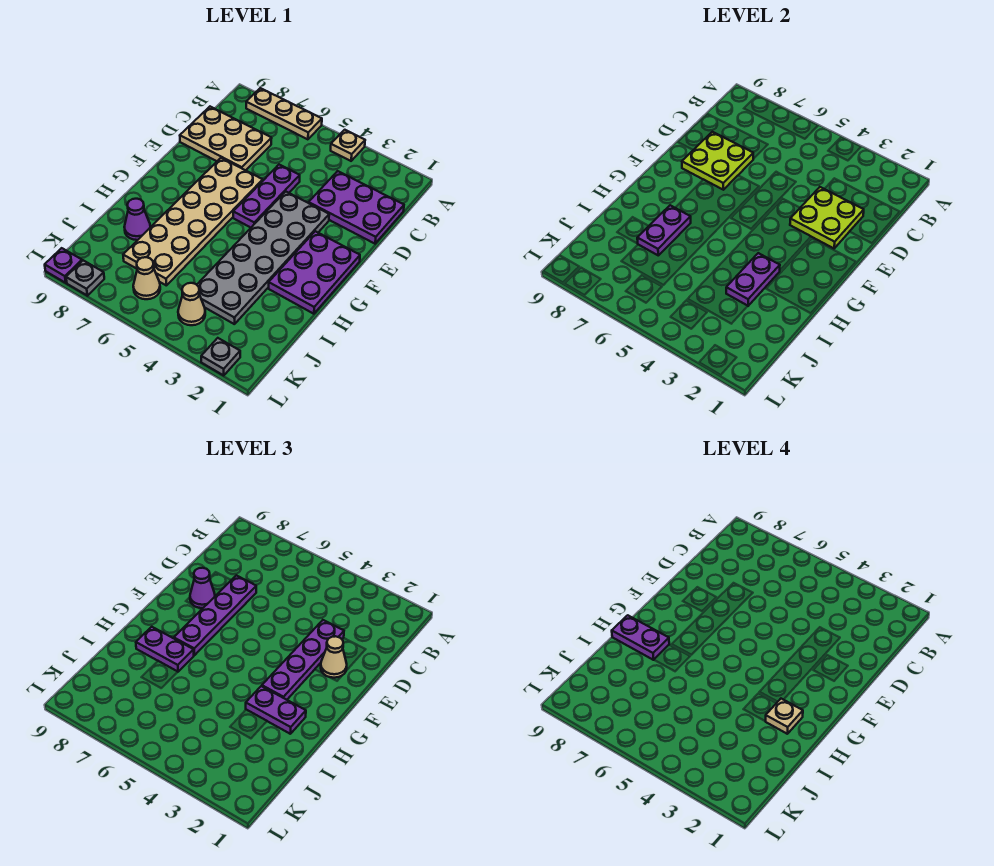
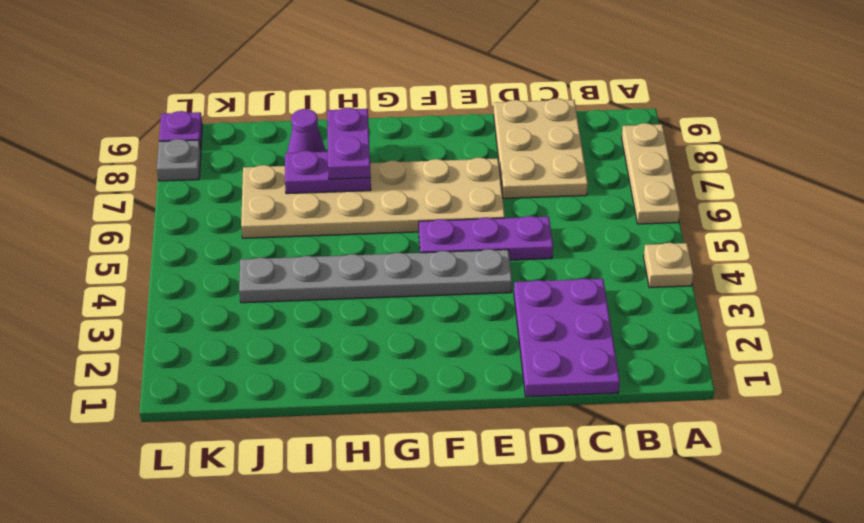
grey plate E4:J4 level 1 -> grey plate E3:J4 level 1
none -> purple plate F1:H2 level 1
none -> tan cone K4 level 1
none -> tan cone K6 level 1

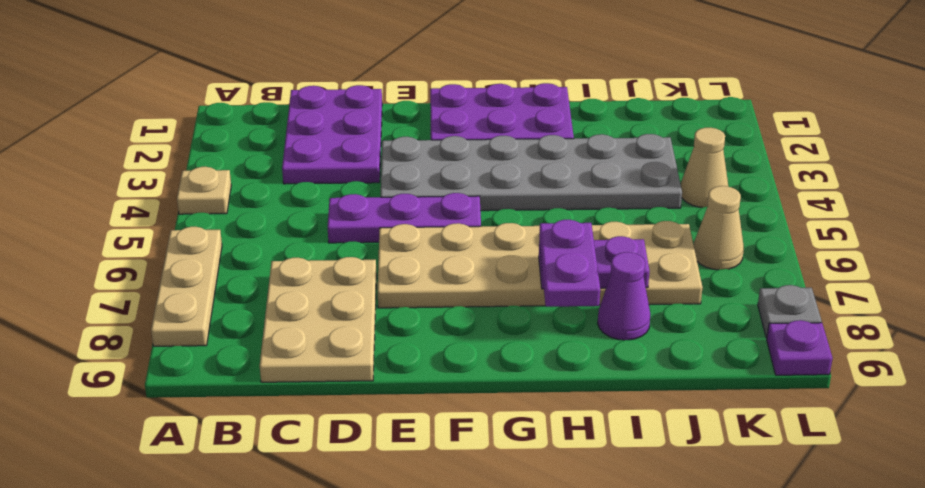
none -> grey plate L2 level 1
none -> lime plate D2:E3 level 2
none -> lime plate D7:E8 level 2

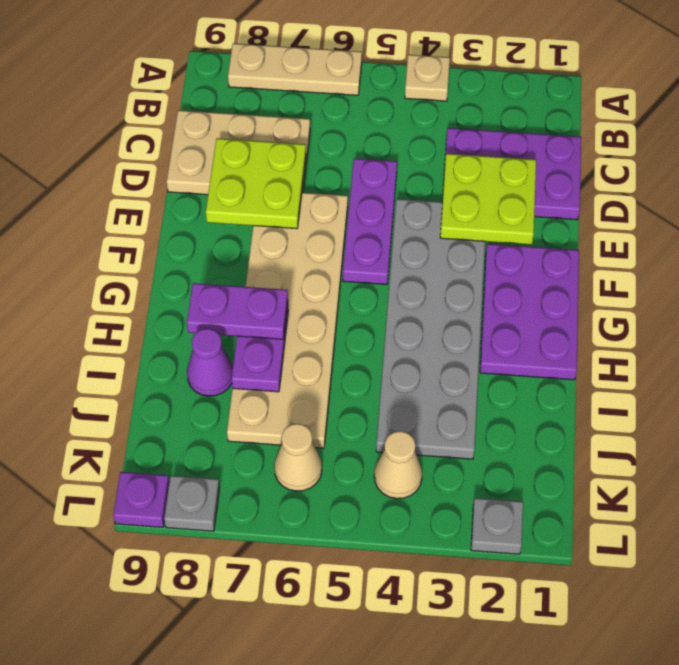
none -> purple plate H3:I3 level 2
none -> purple plate D3:G3 level 3
none -> purple plate D7:G7 level 3

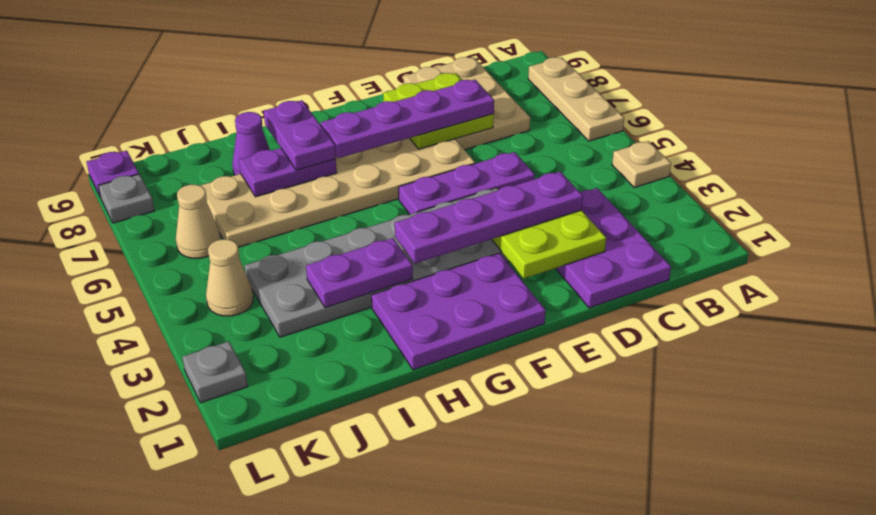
none -> tan cone E2 level 3
none -> purple cone E8 level 3
none -> purple plate H2:H3 level 3

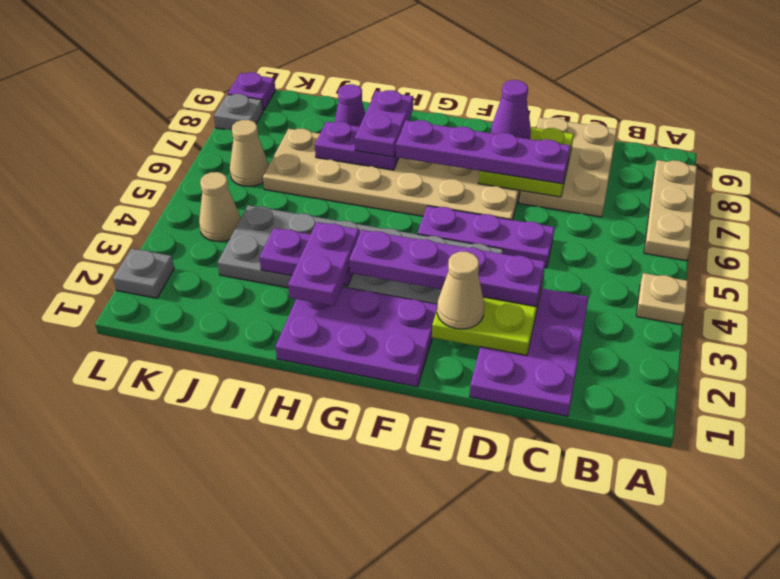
none -> tan plate H2 level 4
none -> purple plate H8:H9 level 4

